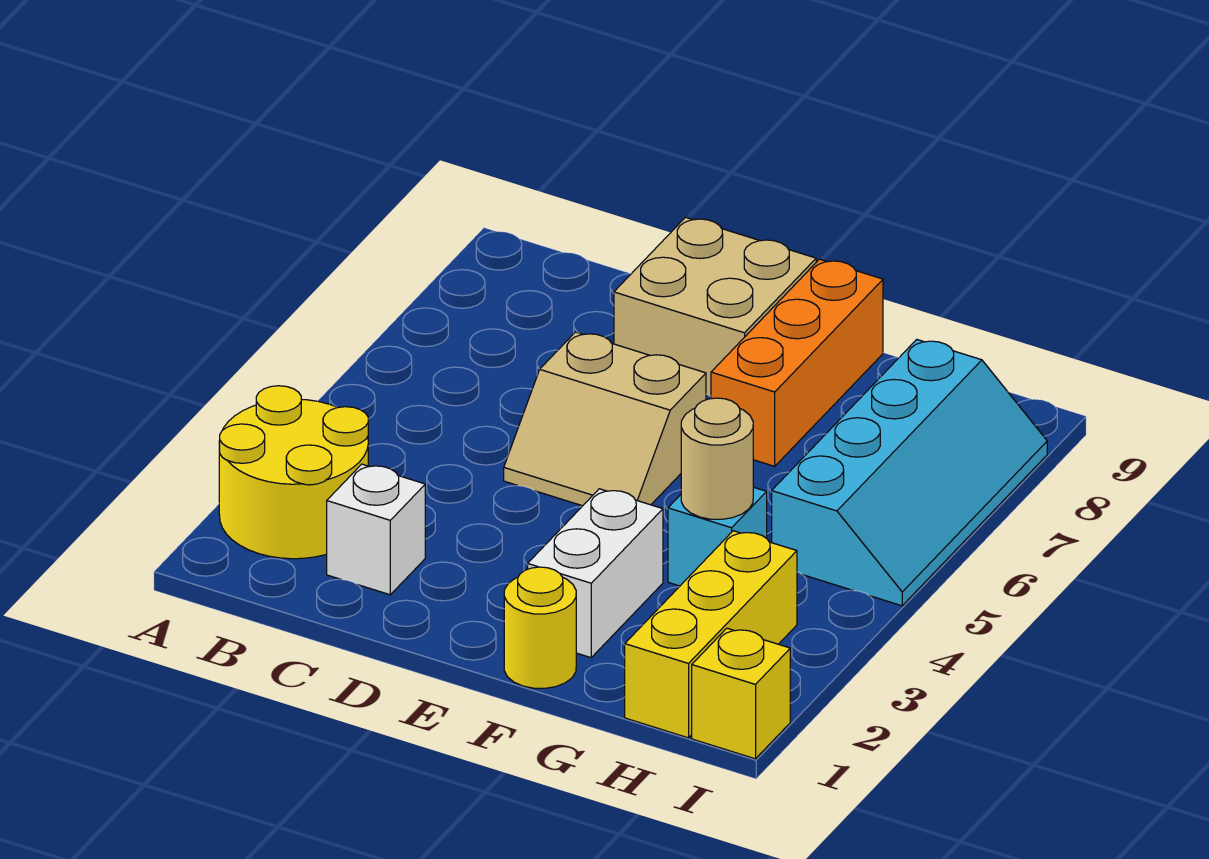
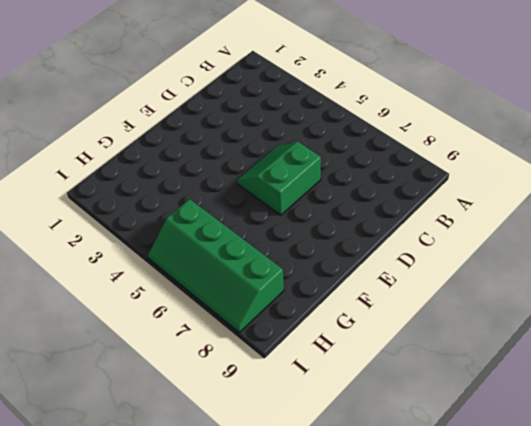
green slope D5:E6 level 1 top 6 -> tan slope D5:E6 level 1 top 6
green slope H5:I8 level 1 top H -> cyan slope H5:I8 level 1 top H
none -> yellow round brick A2:B3 level 1
none -> white brick C2 level 1
none -> tan brick D8:E9 level 1

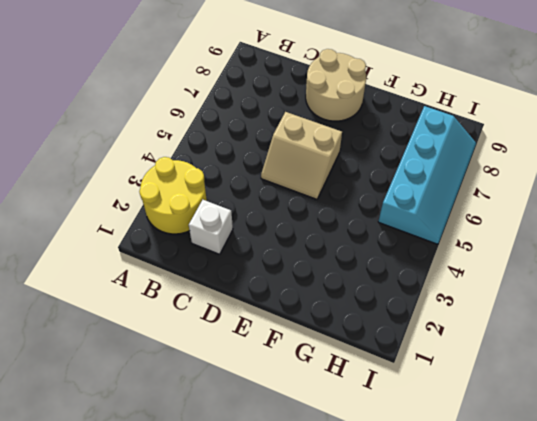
tan round brick D8:E9 level 1 -> tan brick D8:E9 level 1
none -> yellow round brick F1 level 1
none -> white brick F2:F3 level 1
none -> orange brick F7:F9 level 1

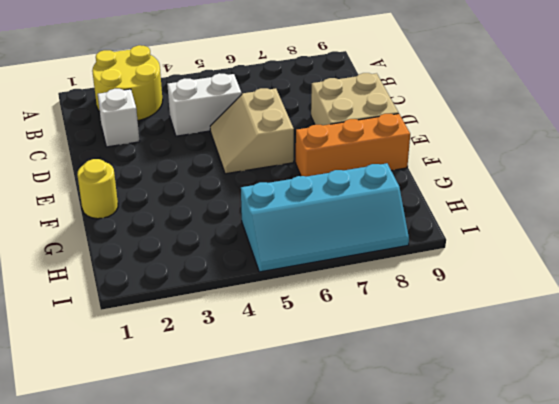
white brick C4:C5 level 1 -> white brick F2:F3 level 1
none -> cyan brick G4 level 1
none -> yellow brick H1:H3 level 1
none -> yellow brick I1 level 1

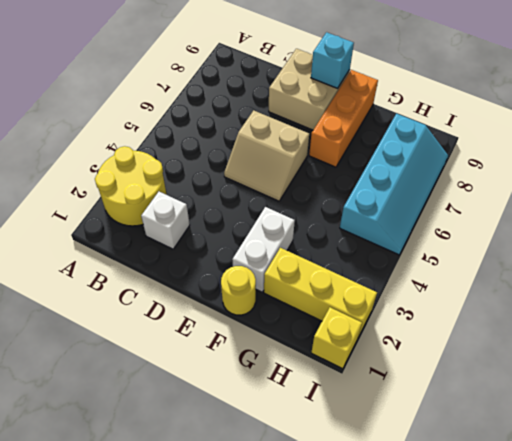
cyan brick E9 level 2 -> cyan brick G4 level 1
yellow brick G2:I2 level 1 -> yellow brick H1:H3 level 1
none -> tan round brick G4 level 2

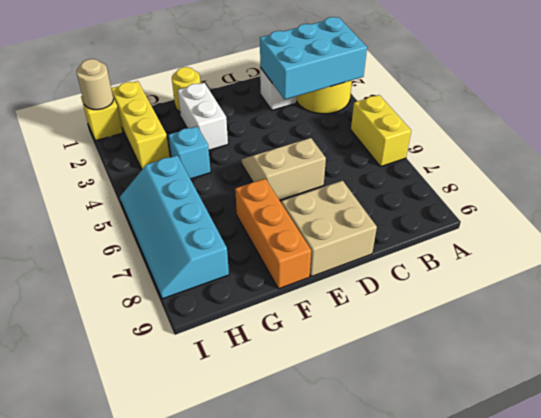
cyan brick A2:C3 level 2 -> none
yellow brick A5:A6 level 1 -> none
tan round brick I1 level 2 -> tan round brick G4 level 2

